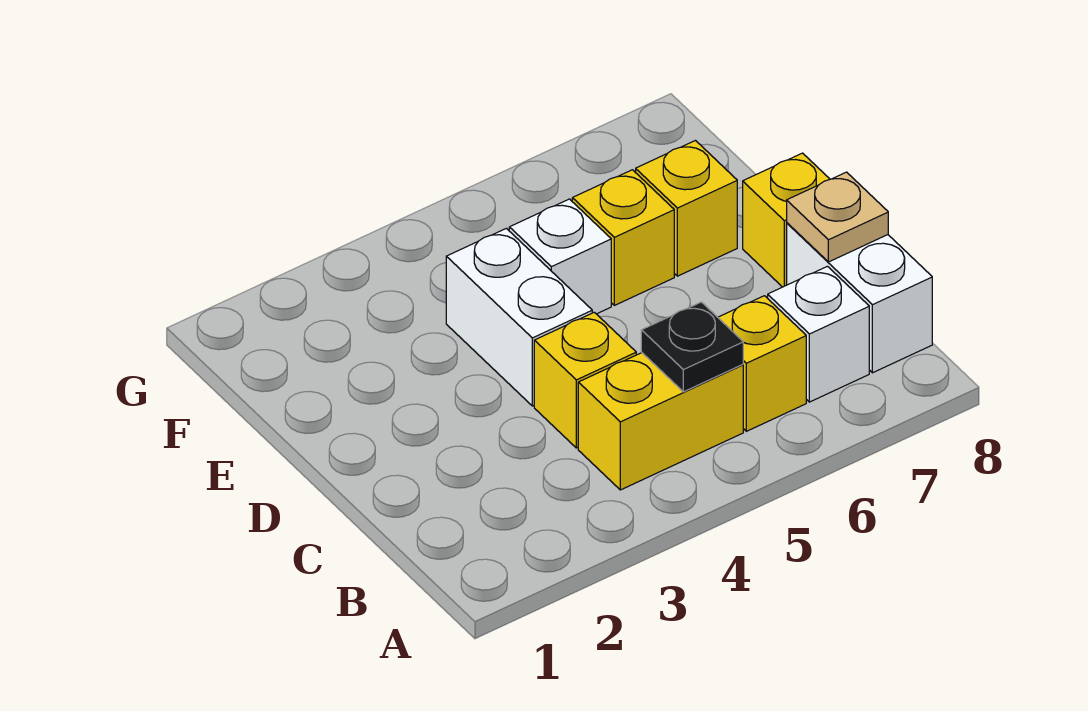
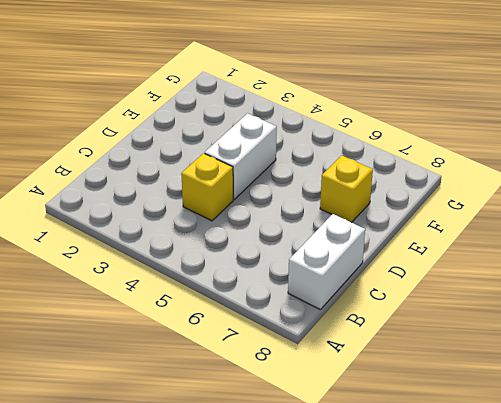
none -> yellow brick B4:B5 level 1
none -> yellow brick B6 level 1
none -> white brick B7 level 1

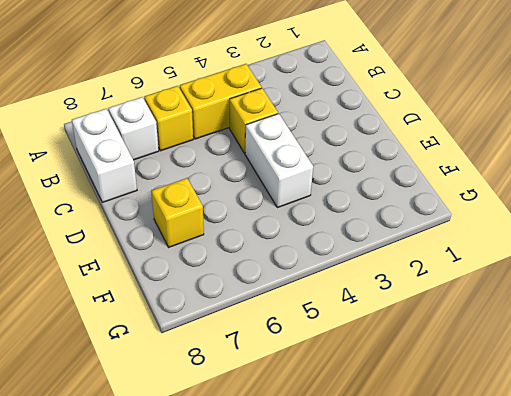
none -> yellow brick D8 level 1
none -> white brick E5 level 1
none -> yellow brick E6 level 1

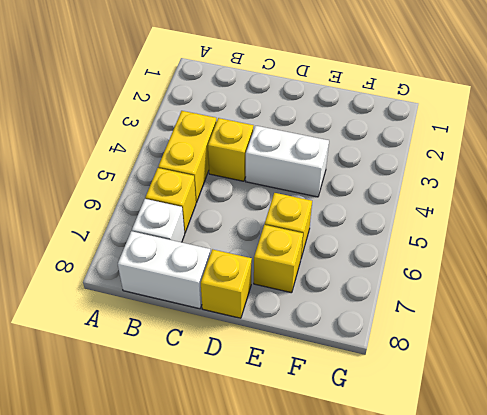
none -> white brick E5 level 1
none -> black plate B5 level 2
none -> tan plate C8 level 2

